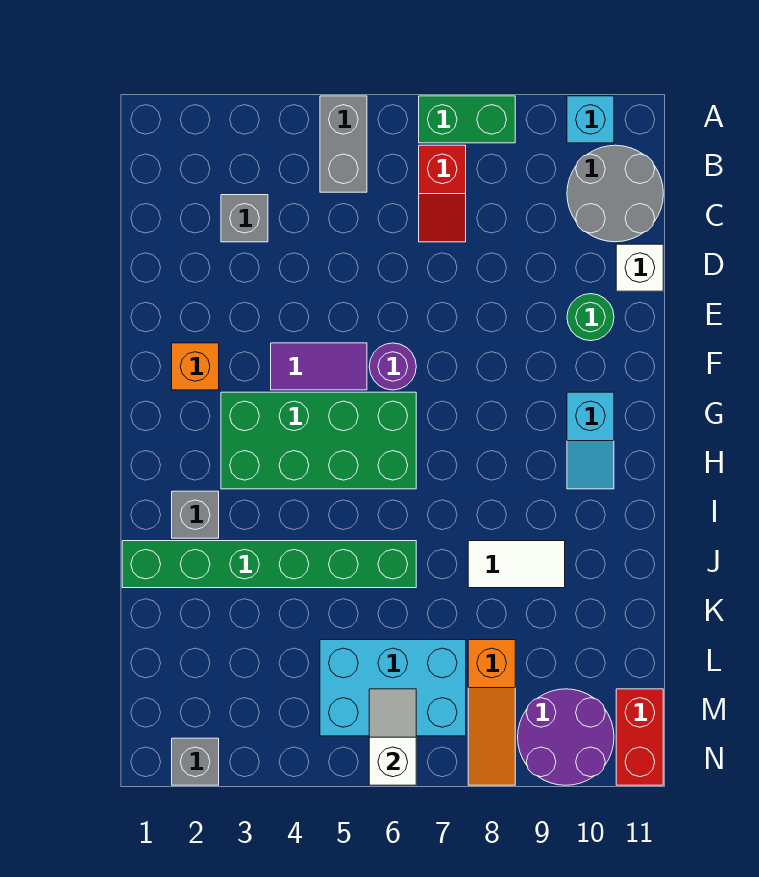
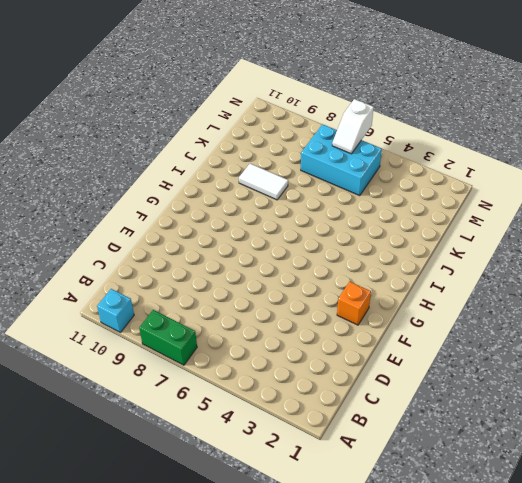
none -> grey brick A5:B5 level 1
none -> red slope B7:C7 level 1 top B
none -> grey round brick B10:C11 level 1

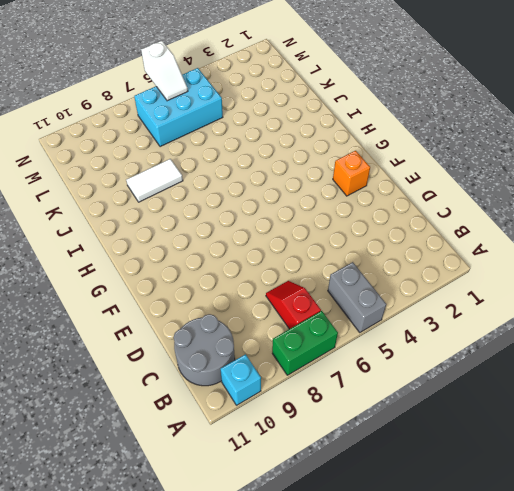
none -> grey brick C3 level 1
none -> white brick D11 level 1
none -> green round brick E10 level 1

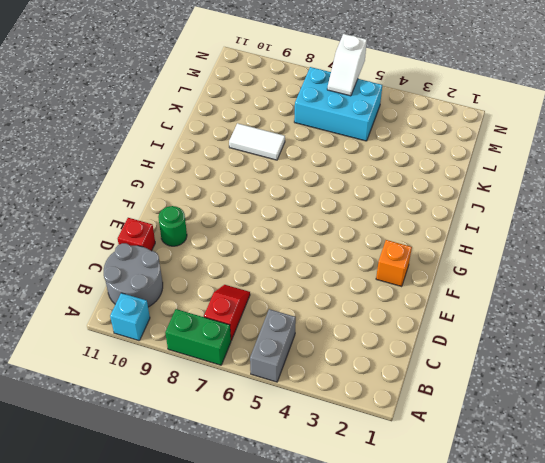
red brick D11 level 1 -> white brick D11 level 1
none -> grey brick C3 level 1
none -> purple tile F4:F5 level 1
none -> purple round brick F6 level 1

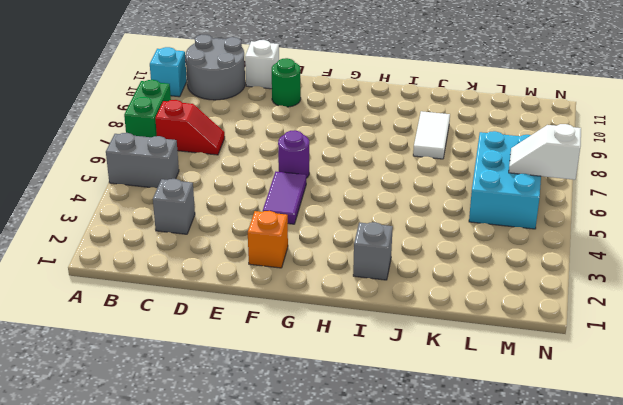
none -> green brick G3:H6 level 1
none -> cyan slope G10:H10 level 1 top G
none -> green brick J1:J6 level 1

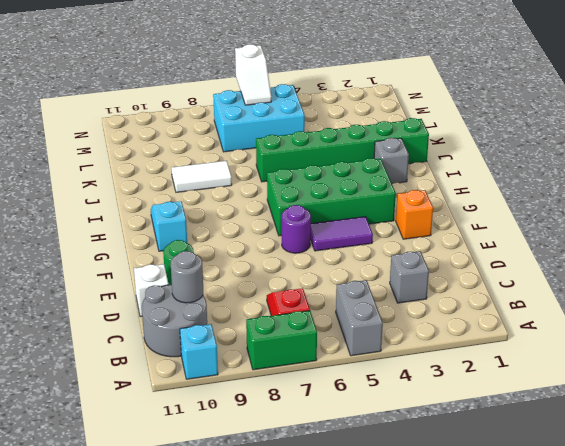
grey round brick C10 level 2 -> none
none -> orange slope L8:N8 level 1 top L
none -> purple round brick M9:N10 level 1
none -> red brick M11:N11 level 1

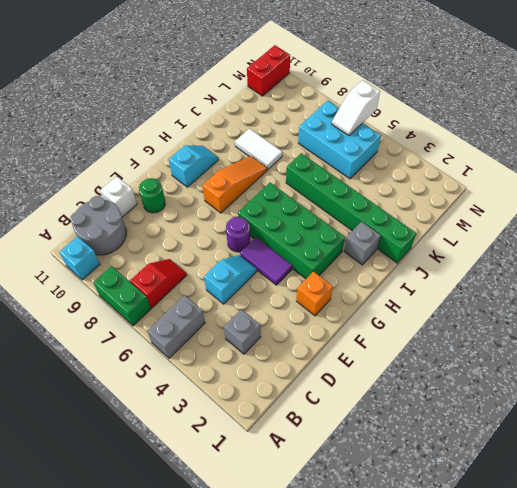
cyan slope D5:E5 level 1 top D -> none
orange slope G8:I8 level 1 top G -> orange slope L8:N8 level 1 top L
none -> purple round brick M9:N10 level 1
none -> grey brick N2 level 1

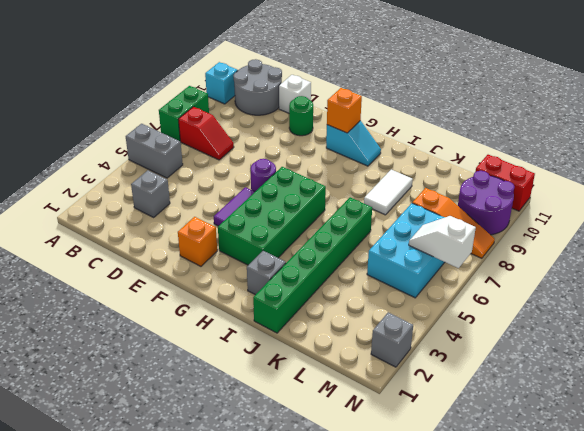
orange brick G10 level 2 -> none

